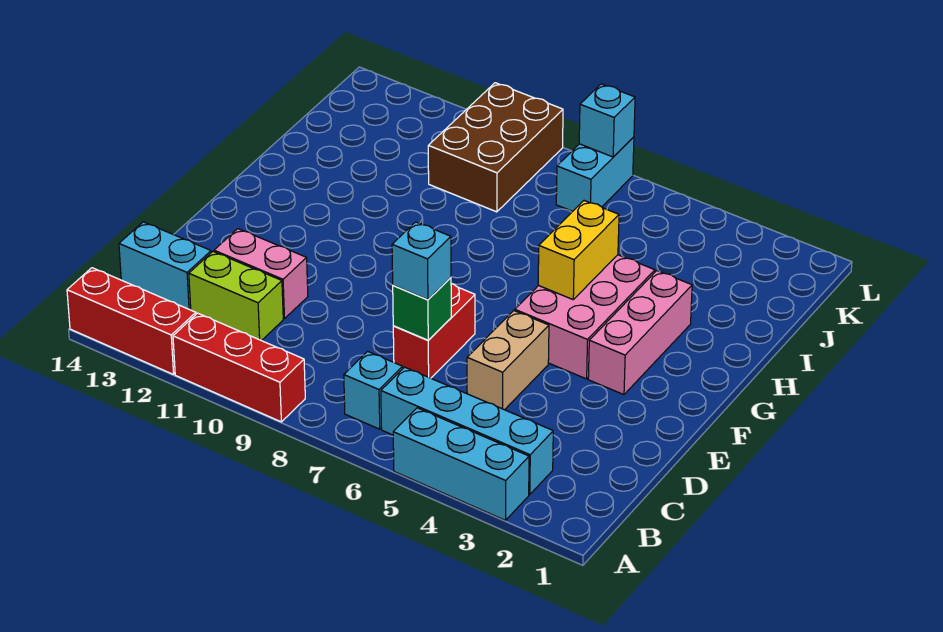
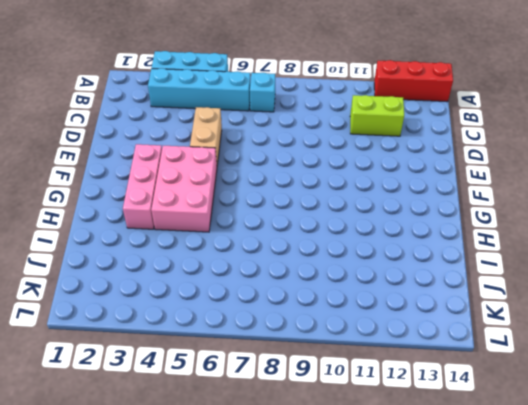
none -> red brick A9:A11 level 1
none -> cyan brick C13:C14 level 1
none -> red brick D7:E7 level 1

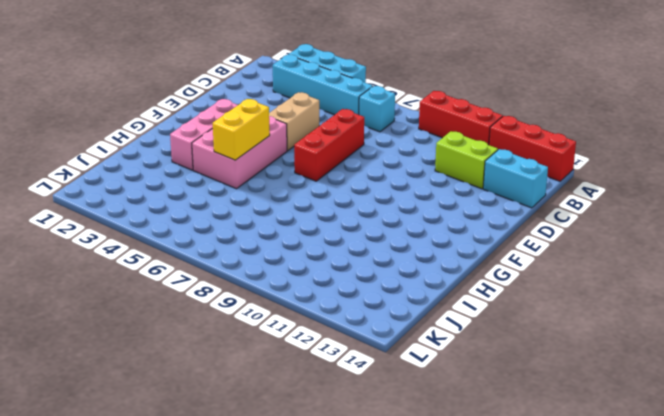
red brick D7:F7 level 1 -> red brick D7:E7 level 1
none -> pink brick D11:D12 level 1
none -> brown brick J9:L10 level 1
none -> cyan brick K7:L7 level 1

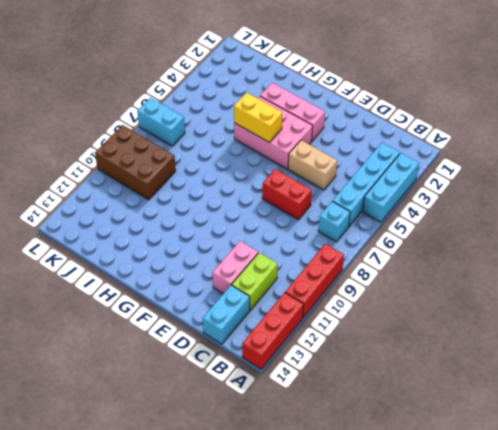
none -> green brick D7 level 2
none -> cyan brick L7 level 2
none -> cyan brick D7 level 3

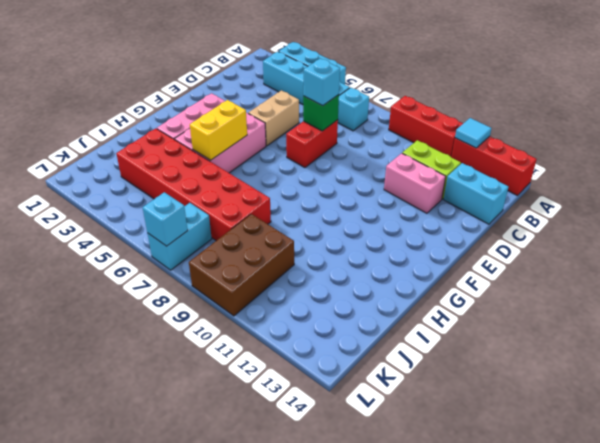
cyan tile A12 level 2 -> none
red brick I3:J8 level 1 -> none

